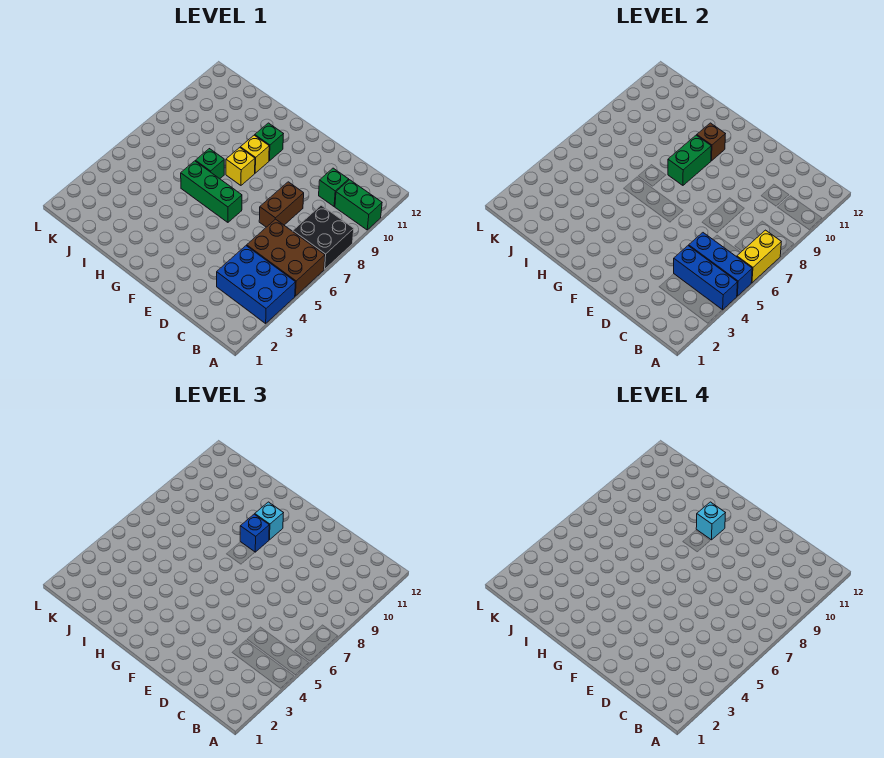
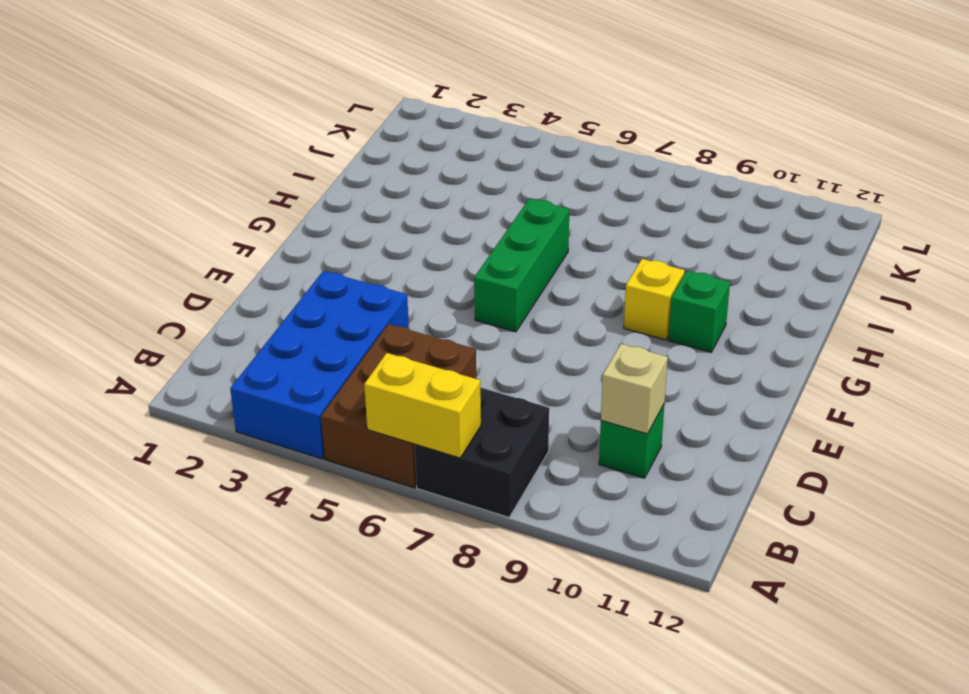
blue brick A3:D4 level 1 -> blue brick A3:C4 level 1
tan brick C10 level 2 -> none
none -> green brick A10:B10 level 1
none -> brown brick D7:D8 level 1
none -> yellow brick G8 level 1

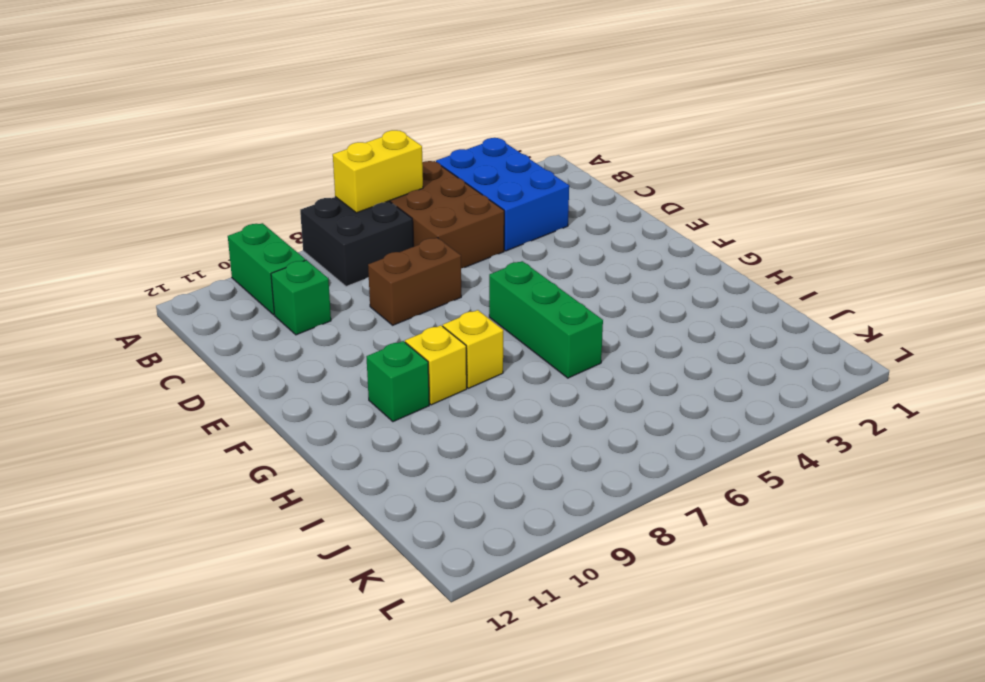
none -> green brick H7 level 1
none -> blue brick A4:C4 level 2
none -> blue brick A5:C5 level 2

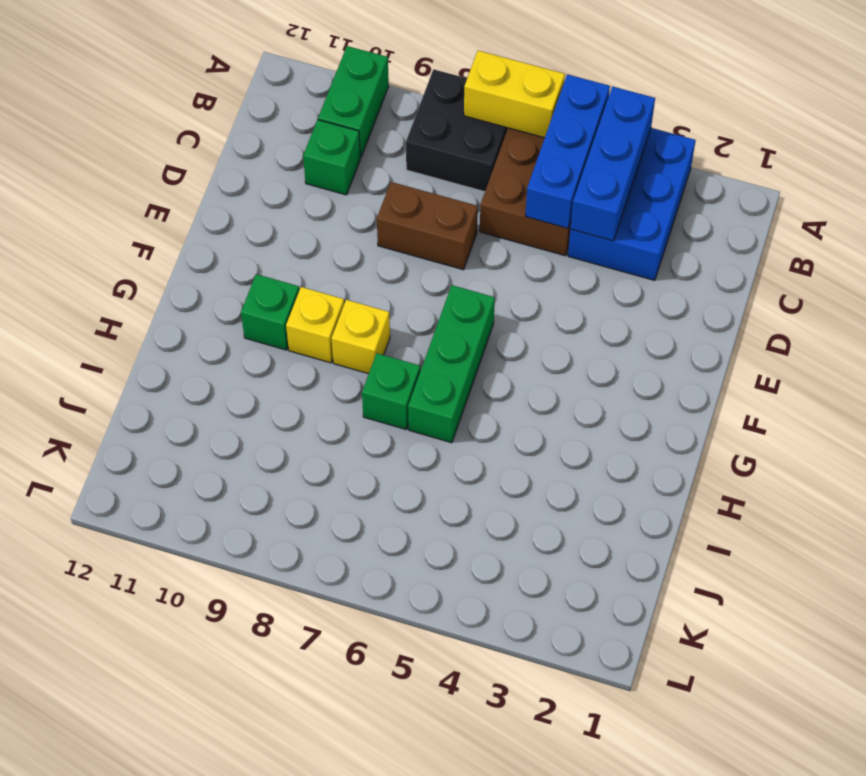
none -> green brick G8:G9 level 2
none -> brown brick G10 level 2
none -> blue brick G9 level 3

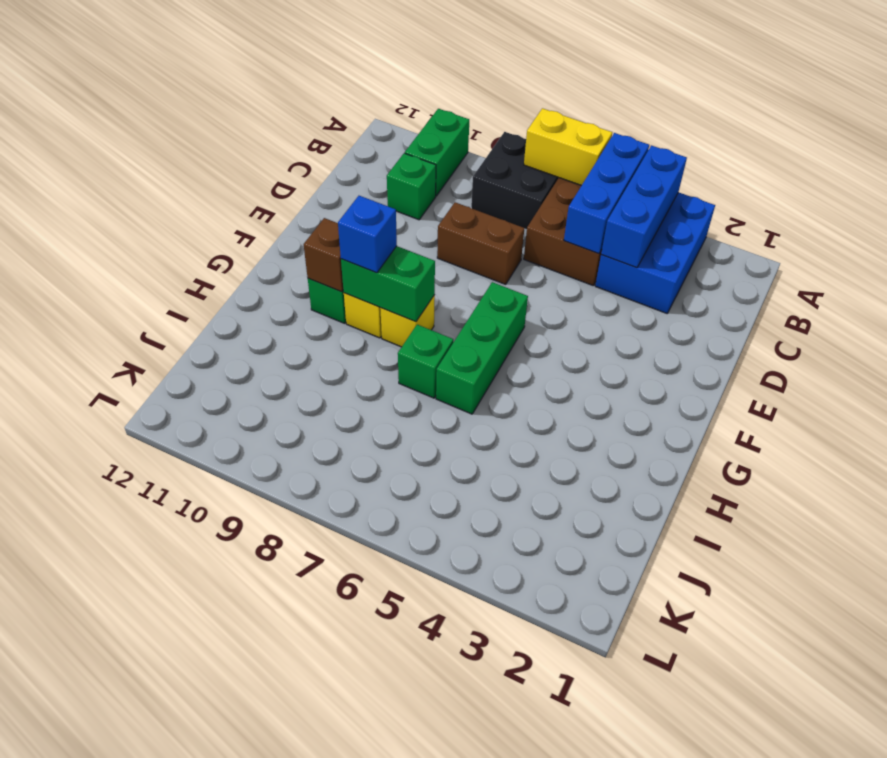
none -> cyan brick G10 level 3
none -> cyan brick G10 level 4

